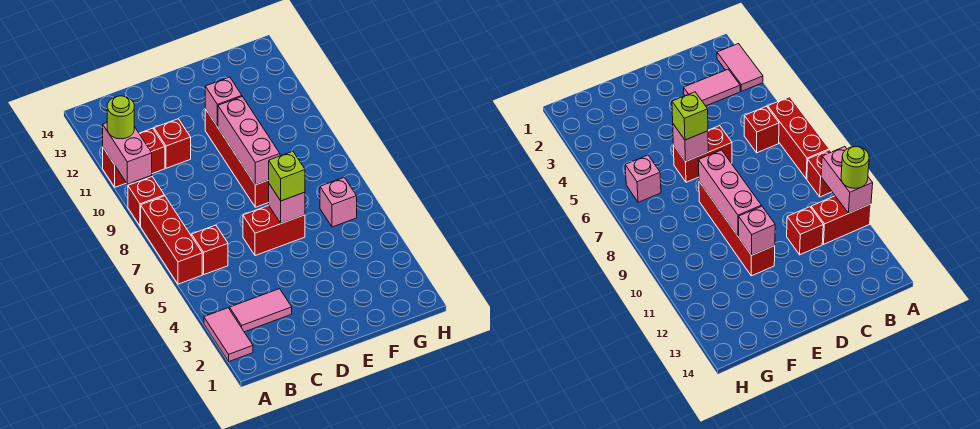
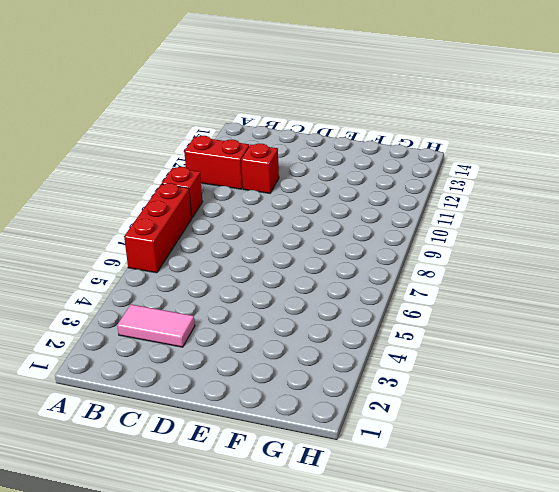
none -> pink tile A2:A3 level 1
none -> red brick B6 level 1
none -> red brick D6:E6 level 1

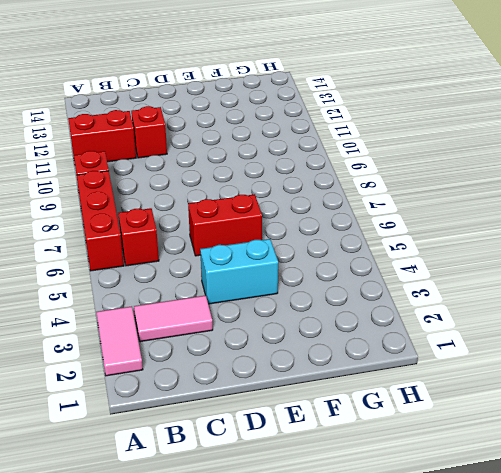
cyan brick D4:E4 level 1 -> none
none -> red brick E8:E11 level 1
none -> pink brick G6 level 1
none -> pink brick A10:A11 level 2

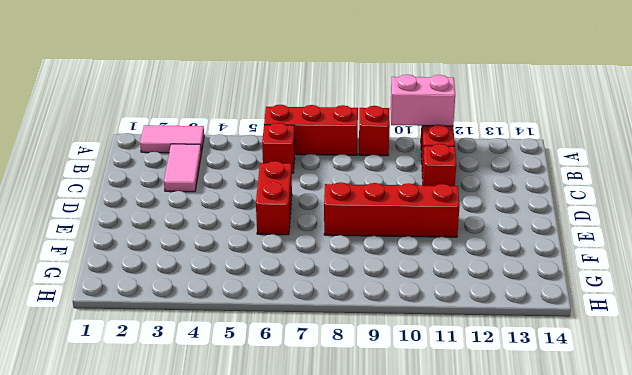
none -> pink brick G6 level 1
none -> pink brick E6 level 2
none -> pink brick E8:E10 level 2

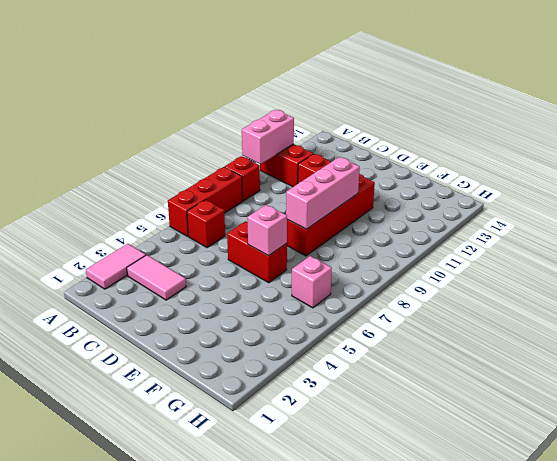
none -> pink brick E11 level 2
none -> lime round brick A11 level 3
none -> lime brick E6 level 3

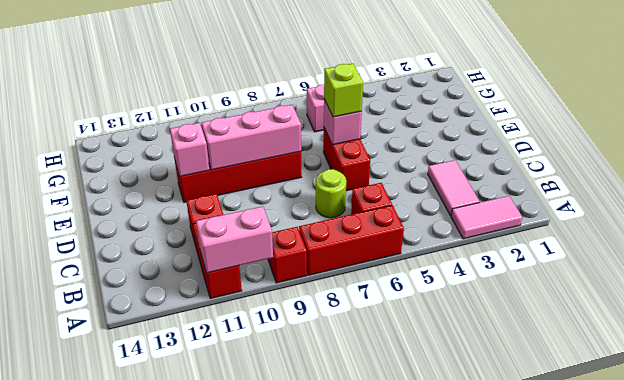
lime round brick C7 level 1 -> lime round brick A11 level 3

